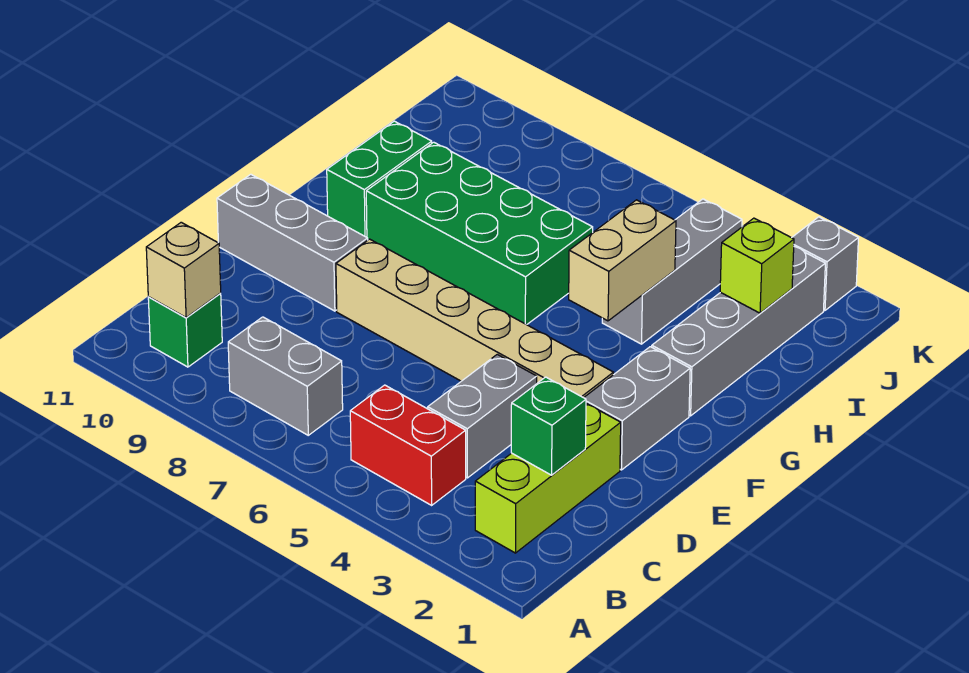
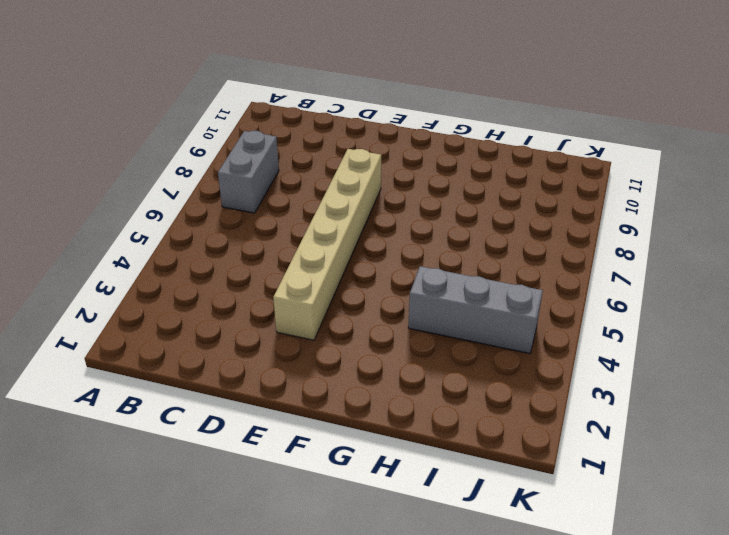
none -> lime brick B2:D2 level 1
none -> red brick B4:B5 level 1
none -> green brick B10 level 1

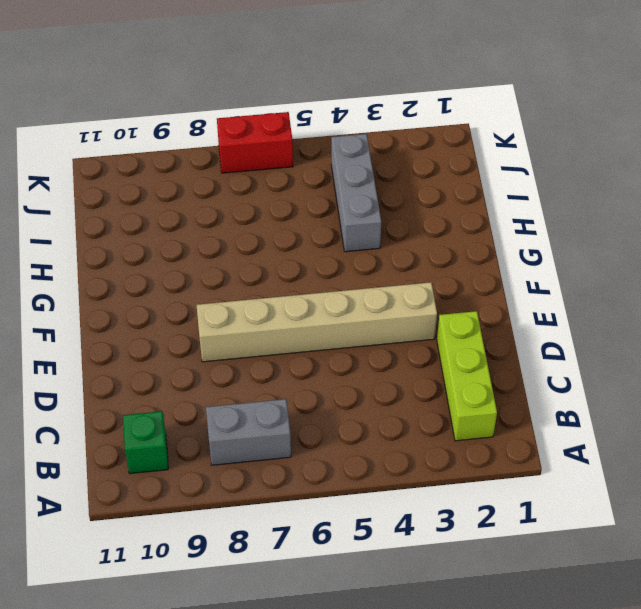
red brick K6:K7 level 1 -> red brick B4:B5 level 1
none -> grey brick C4:D4 level 1
none -> grey brick E2:F2 level 1
none -> grey brick E9:E11 level 1

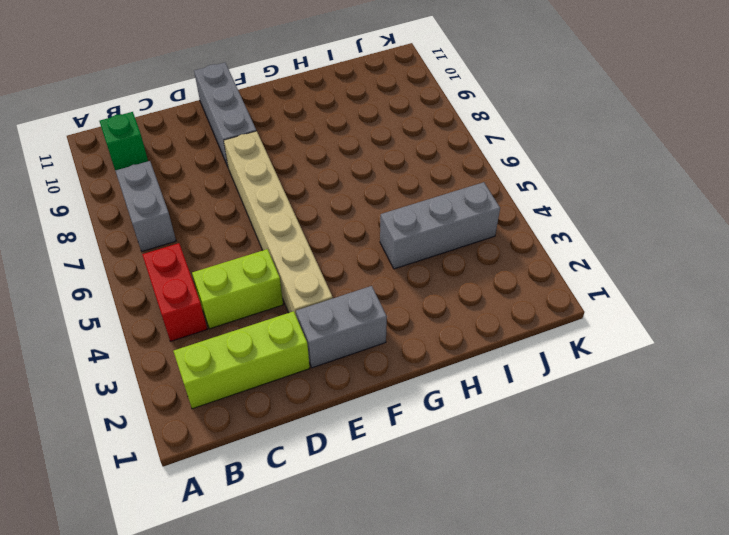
lime brick C4:D4 level 1 -> grey brick C4:D4 level 1
none -> grey brick G2:J2 level 1
none -> green brick G6:H9 level 1
none -> green brick G10:H10 level 1

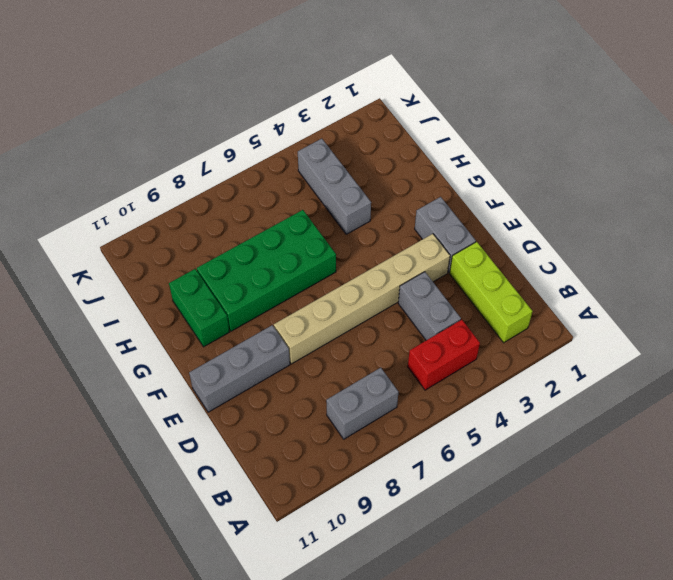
none -> green brick B10 level 1
none -> grey brick G2:J2 level 1
none -> grey brick K2 level 1

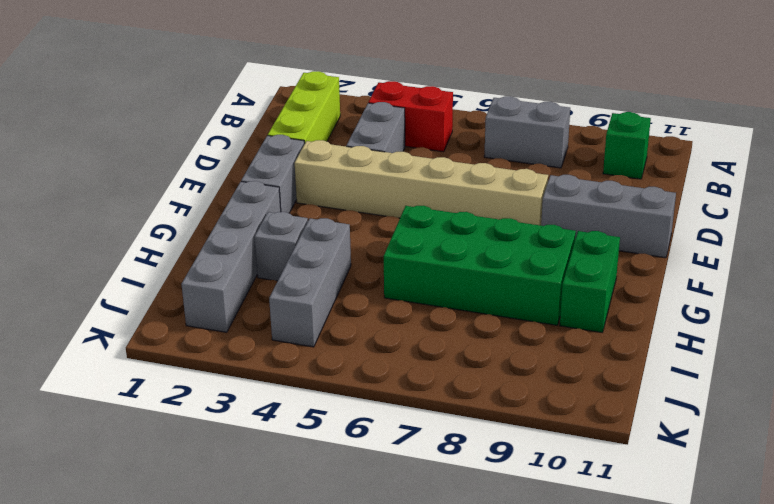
grey brick H3 level 1 -> grey brick K2 level 1
none -> tan brick B10 level 2
none -> green brick C2 level 2
none -> tan brick G4:H4 level 2

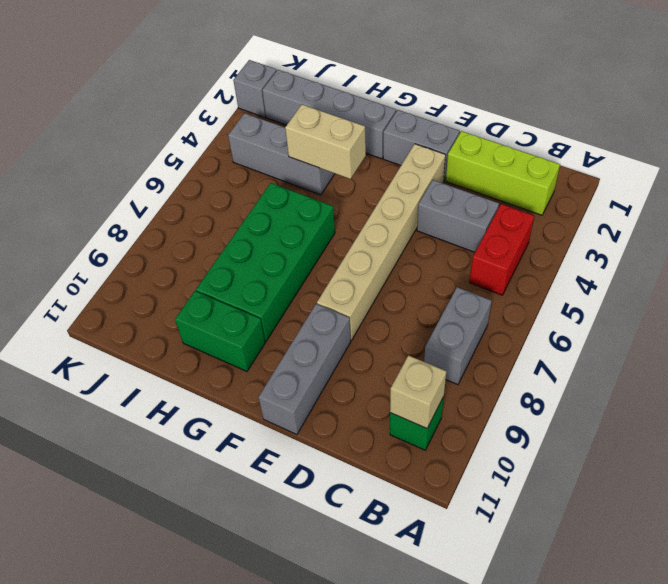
none -> green brick C2 level 2
none -> lime brick I2 level 2

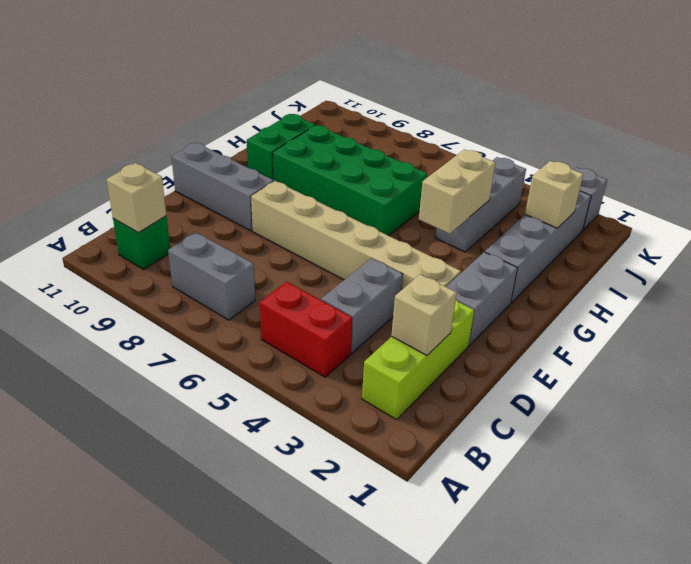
tan brick C2 level 2 -> green brick C2 level 2
tan brick I2 level 2 -> lime brick I2 level 2

